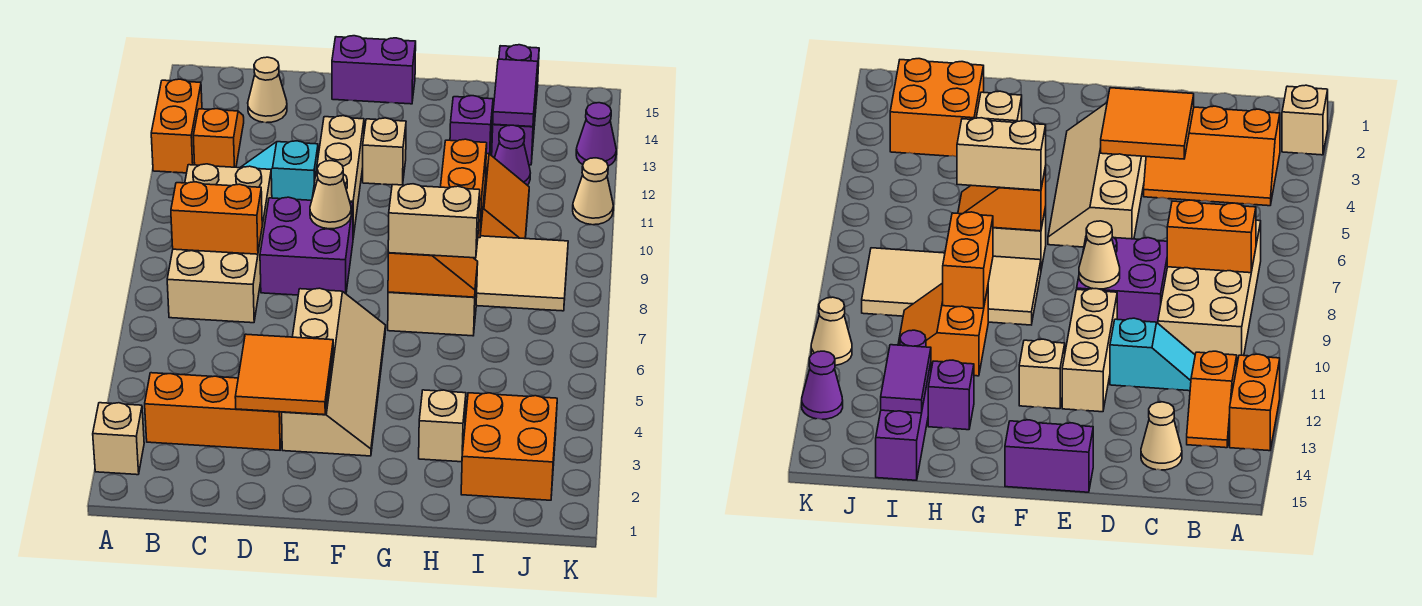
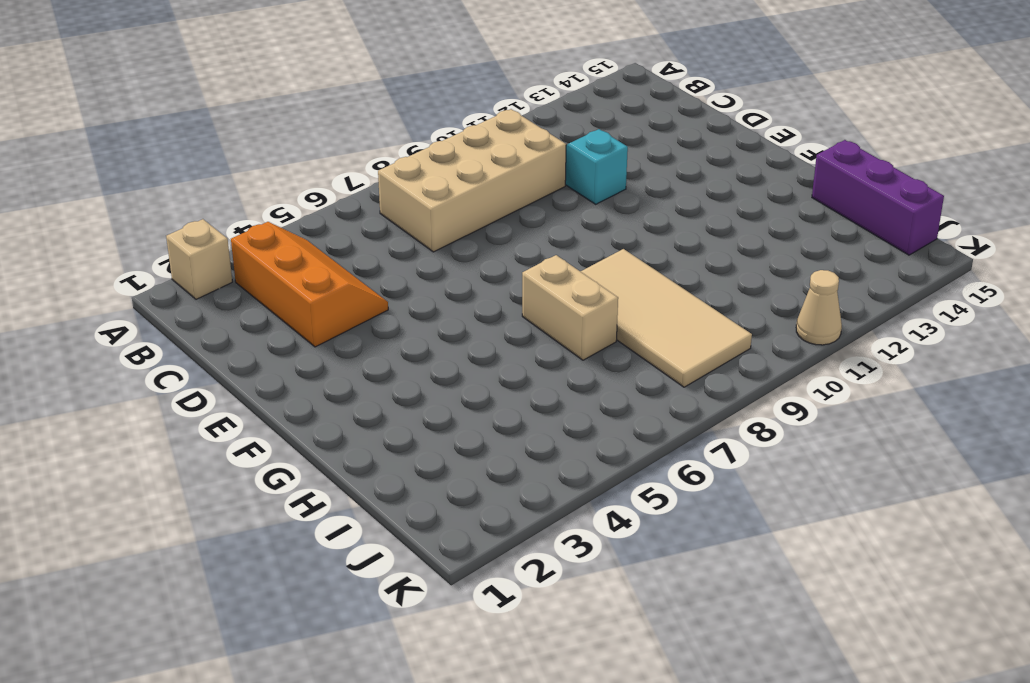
purple brick H15:J15 level 1 -> purple brick I13:I15 level 1
none -> orange brick A12:A13 level 1
none -> orange slope B12:B13 level 1 top 12
none -> tan cone C14 level 1

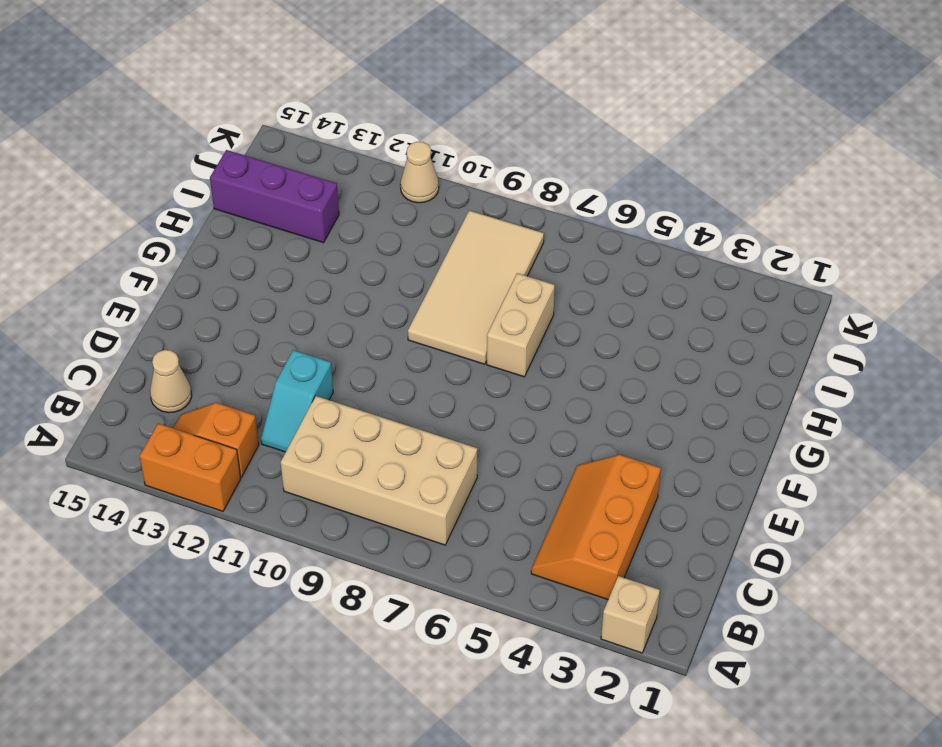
none -> purple brick D8:E9 level 1
none -> tan slope E3:F6 level 1 top E
none -> tan brick E10:E12 level 1

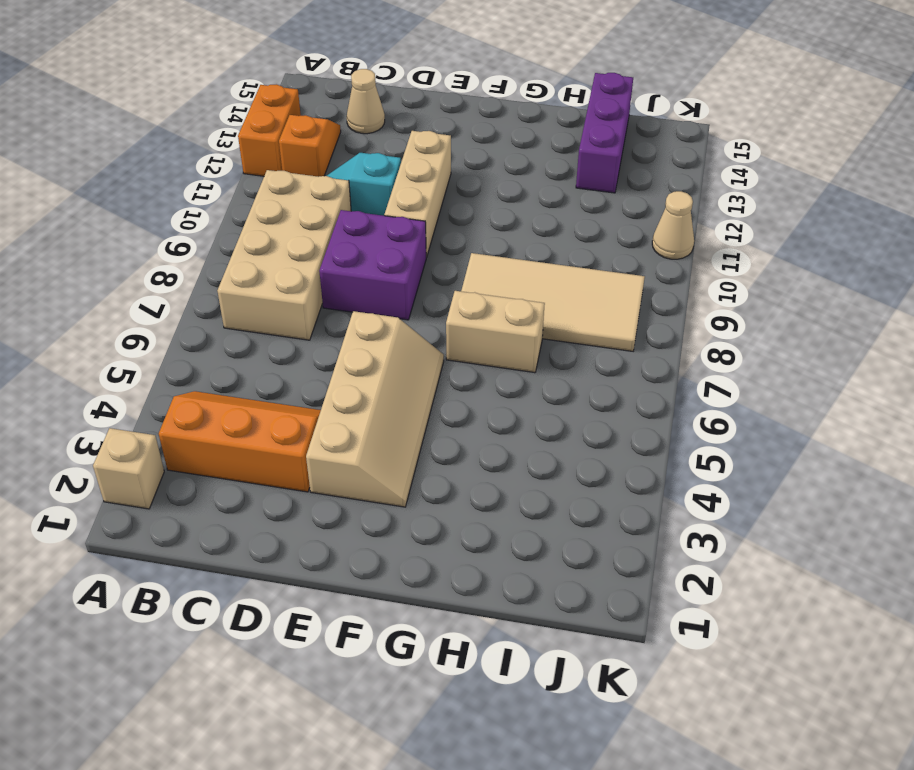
none -> purple brick E15:F15 level 1
none -> tan brick F12 level 1
none -> tan brick H3 level 1

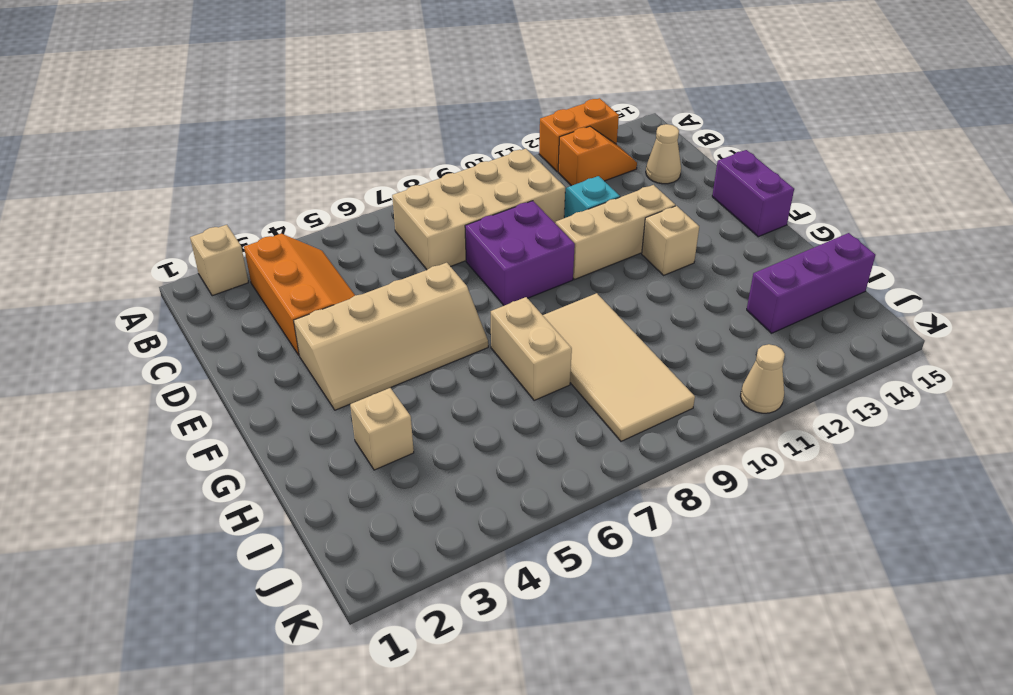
none -> orange slope H10:I11 level 1 top H
none -> purple brick H13 level 1
none -> orange brick I2:J3 level 1

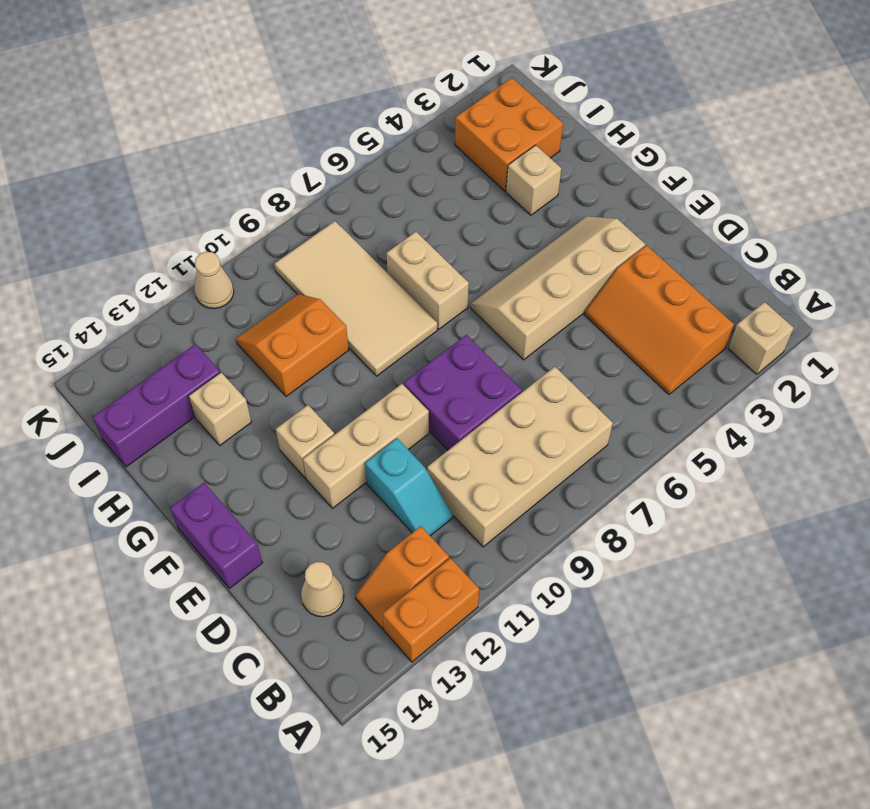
tan brick H13 level 1 -> purple brick H13 level 1
none -> purple cone I12 level 1
none -> purple cone K13 level 1
none -> orange brick B8:C8 level 2

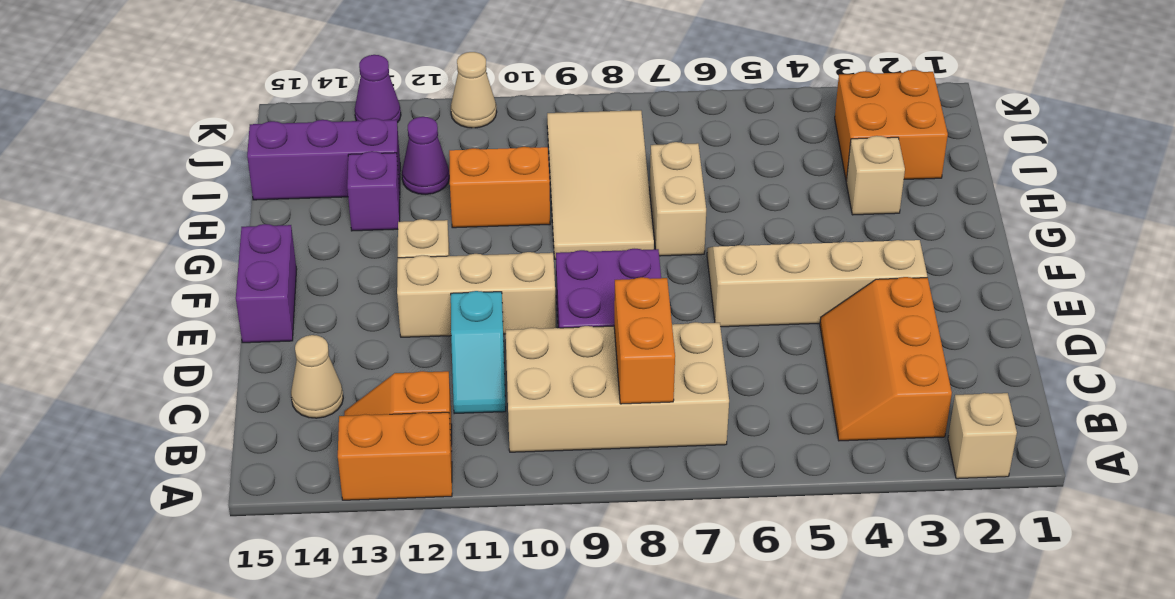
none -> orange tile D3:E4 level 2
none -> tan cone E9 level 2
none -> orange slope G7:H7 level 2 top G

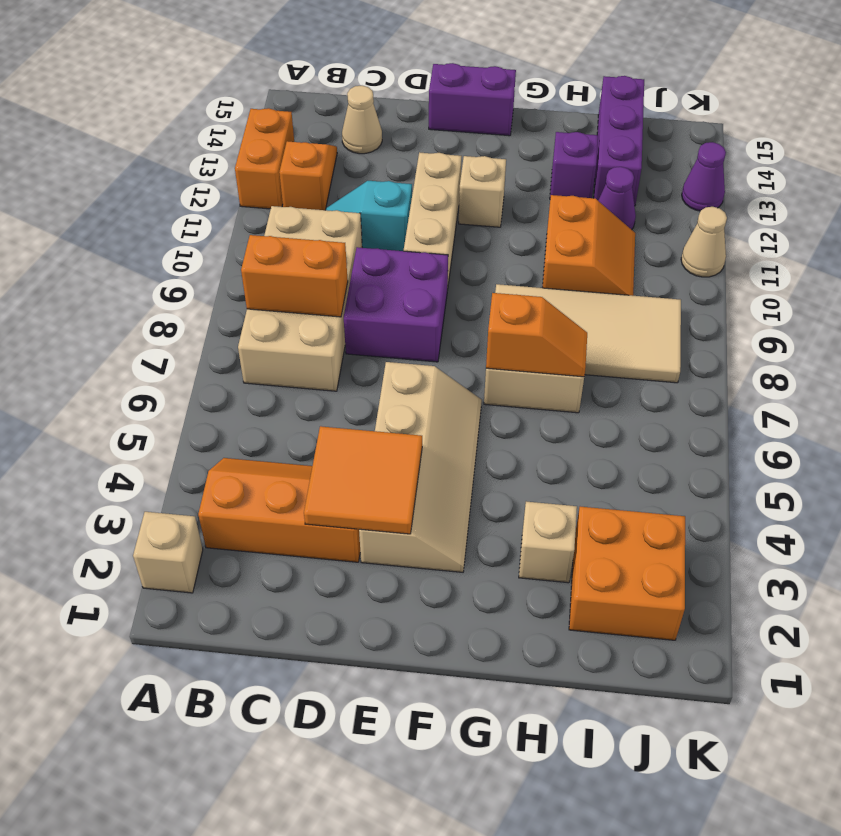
none -> tan cone E9 level 2
none -> orange brick H9:H10 level 2
none -> purple tile I13:I14 level 2

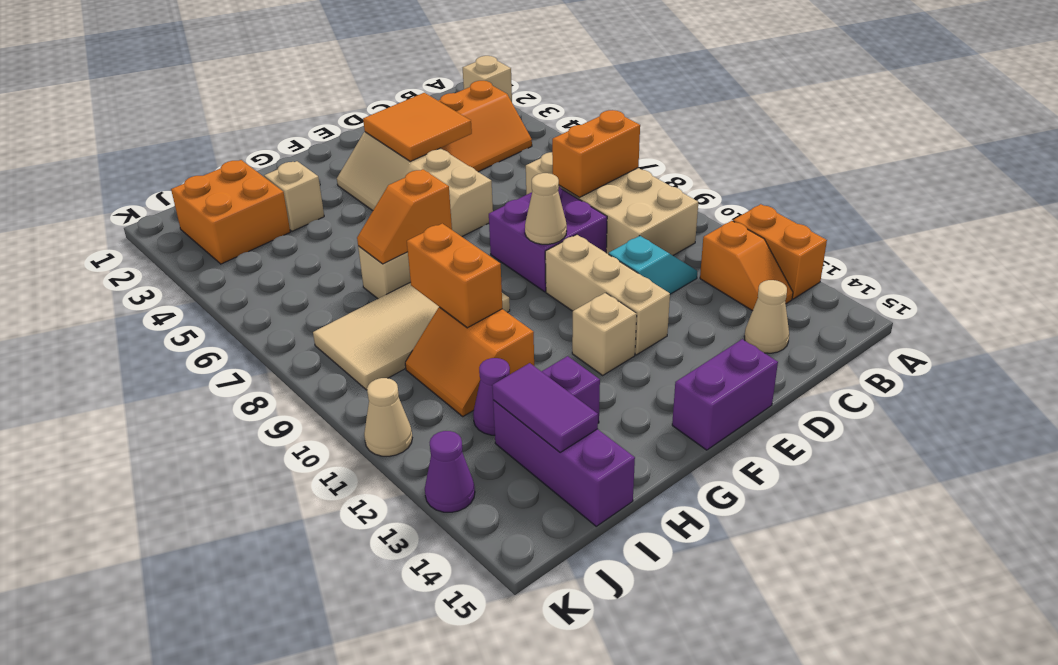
none -> tan brick G7:H7 level 3

